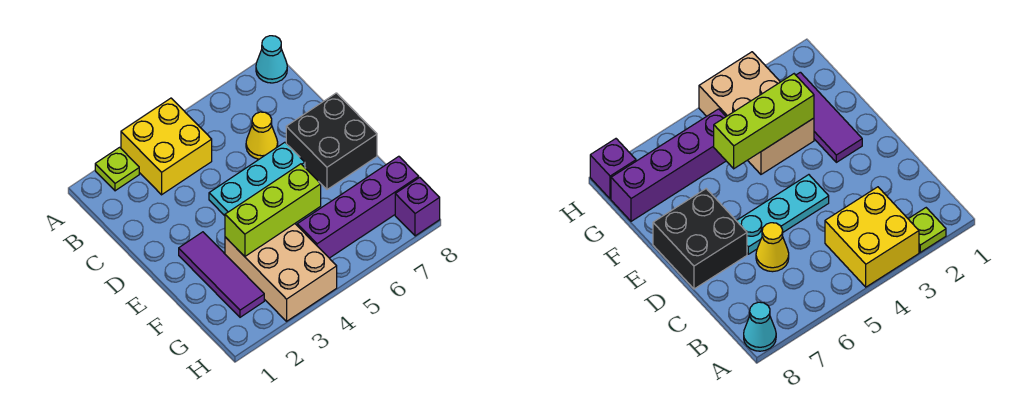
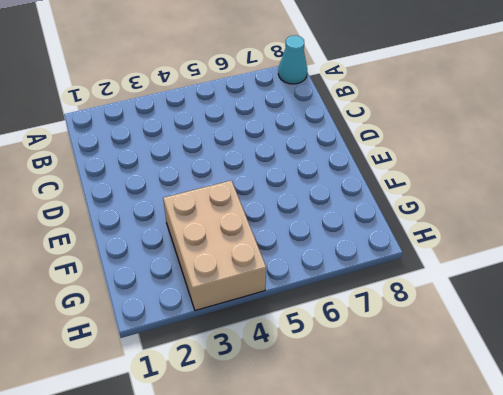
none -> lime plate A2 level 1
none -> yellow brick A3:B4 level 1

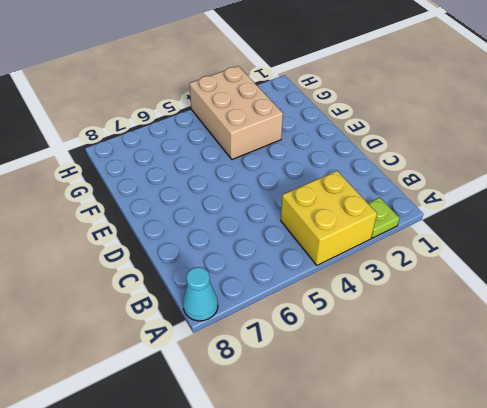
none -> yellow cone C6 level 1
none -> cyan plate D4:D6 level 1

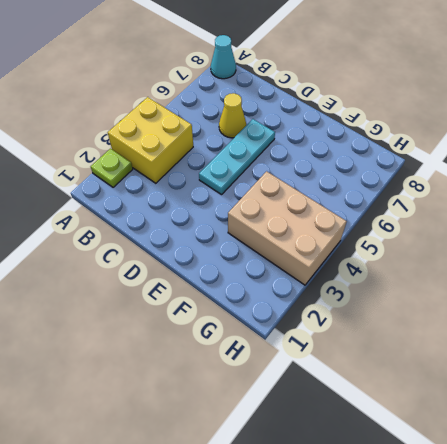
none -> black brick D7:E8 level 1
none -> purple tile E2:G2 level 1

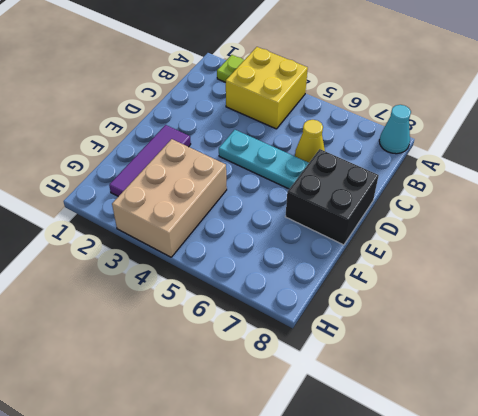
none -> purple brick G5:G8 level 1
none -> purple brick H8 level 1

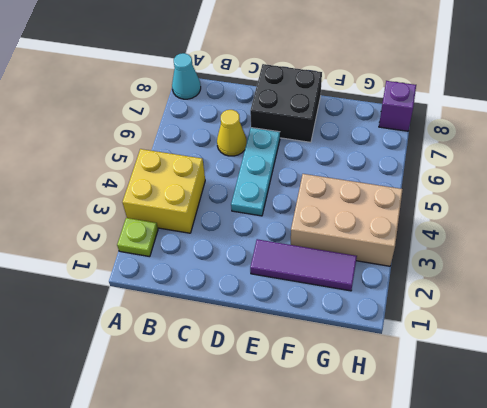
none -> purple brick G5:G8 level 1
none -> lime brick F3:F5 level 2

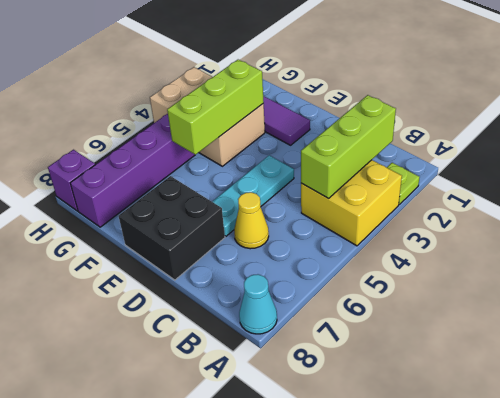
lime brick B2:B4 level 2 -> none

